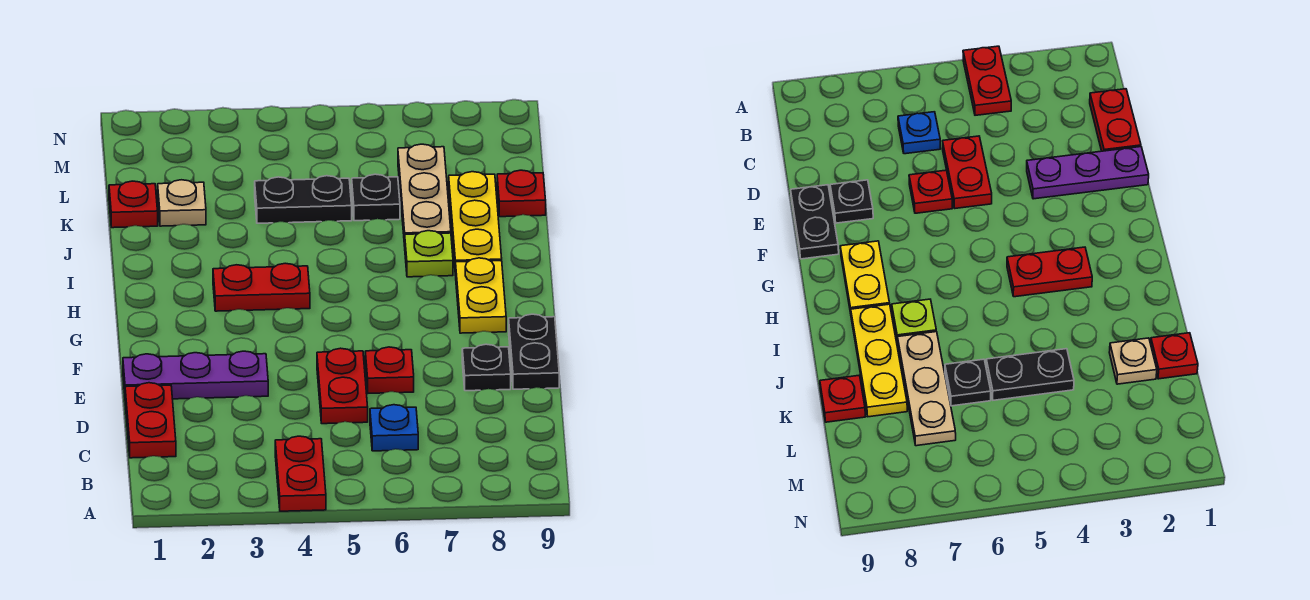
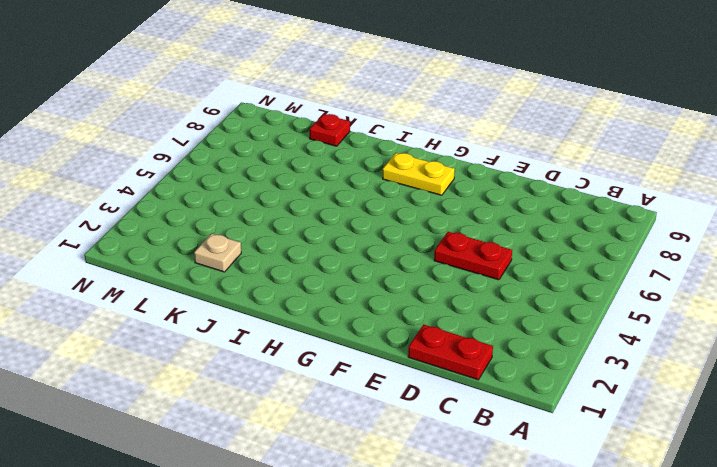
none -> red plate A4:B4 level 1
none -> blue plate C6 level 1
none -> purple plate E1:E3 level 1

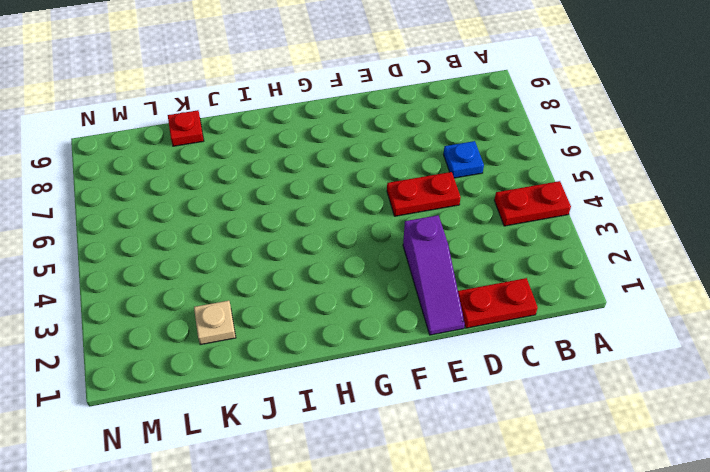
purple slope E1:E3 level 1 top 3 -> purple plate E1:E3 level 1
none -> red plate E6 level 1
none -> black plate E8 level 1
none -> black plate E9:F9 level 1

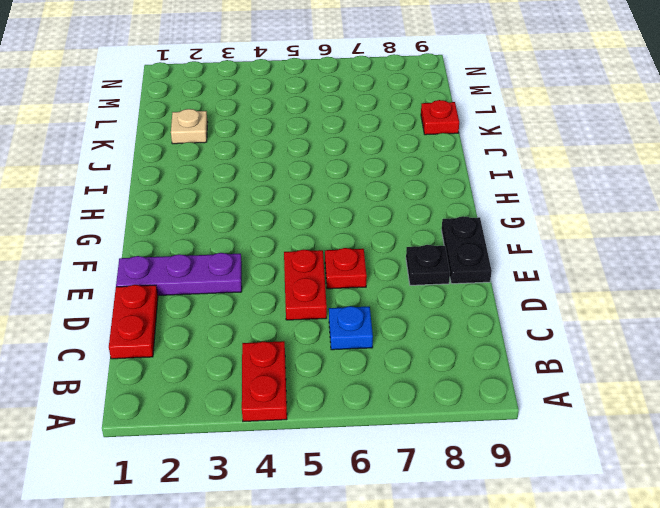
none -> yellow plate G8:H8 level 1
none -> red plate H3:H4 level 1
none -> lime plate I7 level 1

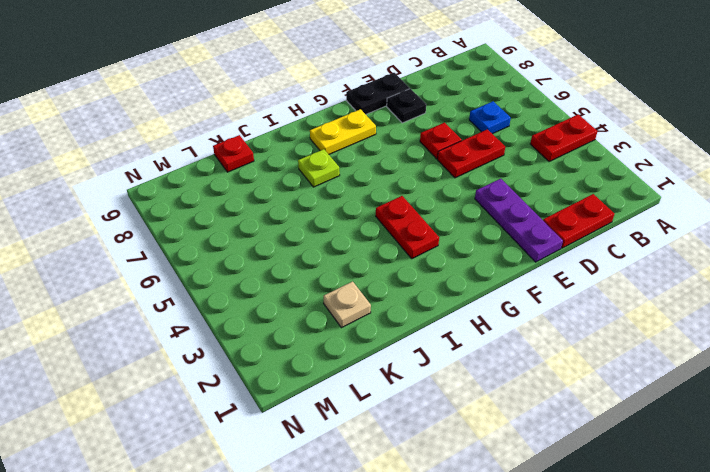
none -> yellow plate I8:K8 level 1
none -> tan plate J7:L7 level 1
none -> red plate K1 level 1

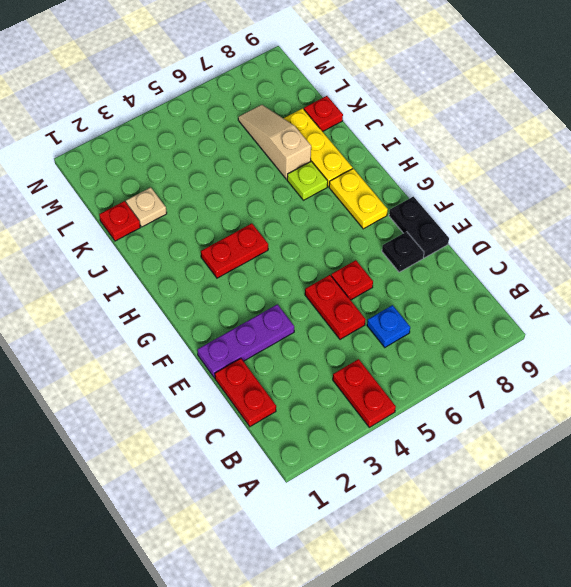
tan slope J7:L7 level 1 top J -> tan plate J7:L7 level 1
none -> black plate K4:K5 level 1
none -> black plate K6 level 1

